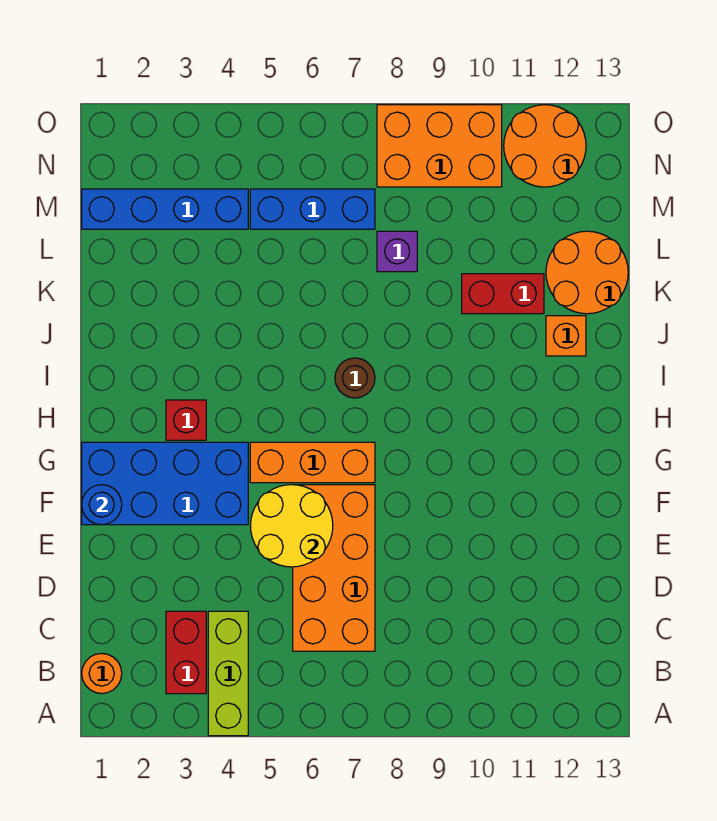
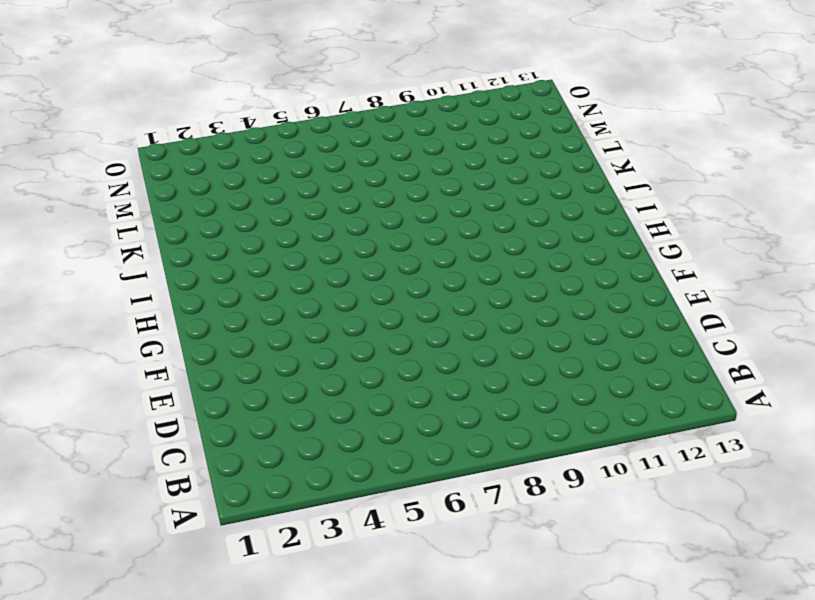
none -> lime brick A4:C4 level 1
none -> orange round brick B1 level 1
none -> red brick B3:C3 level 1

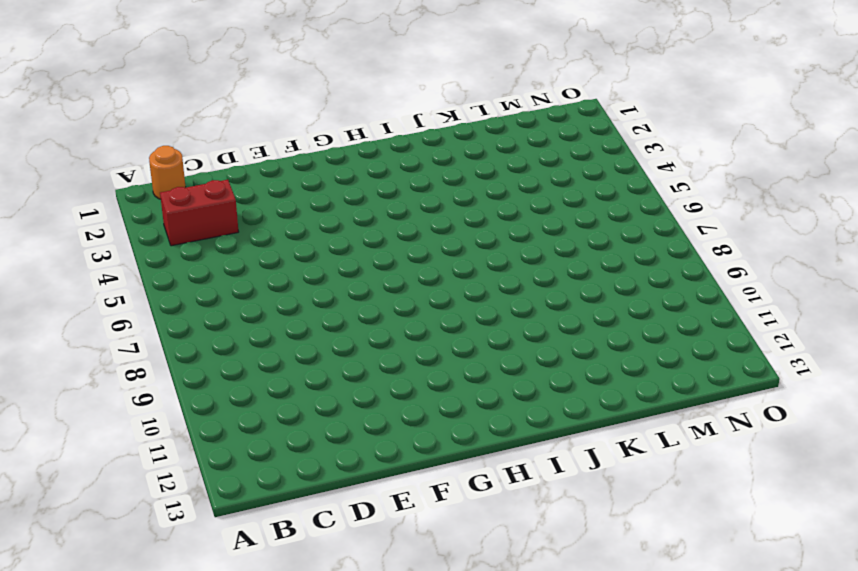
none -> lime brick A4:C4 level 1
none -> orange brick C6:F7 level 1
none -> blue brick F1:G4 level 1

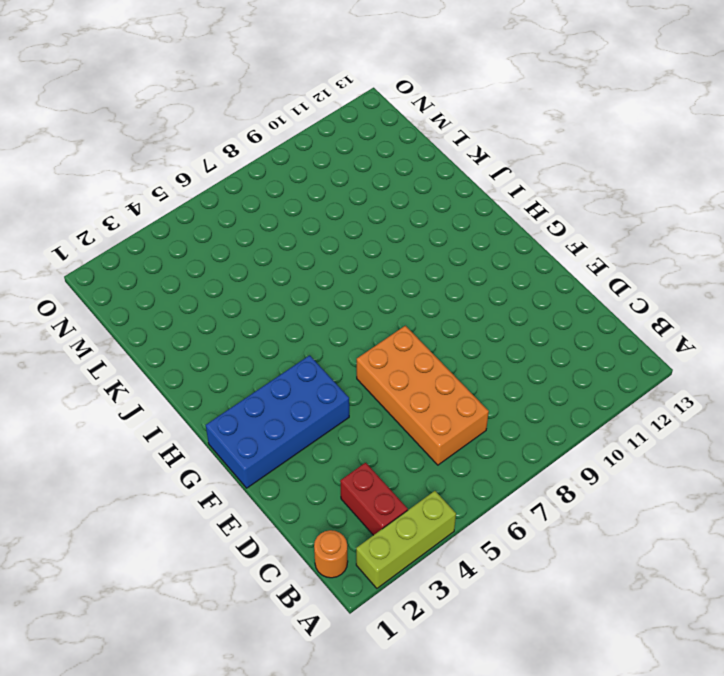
lime brick A2:A4 level 1 -> lime brick A4:C4 level 1
none -> orange brick G5:G7 level 1
none -> red brick H3 level 1
none -> brown round brick I7 level 1

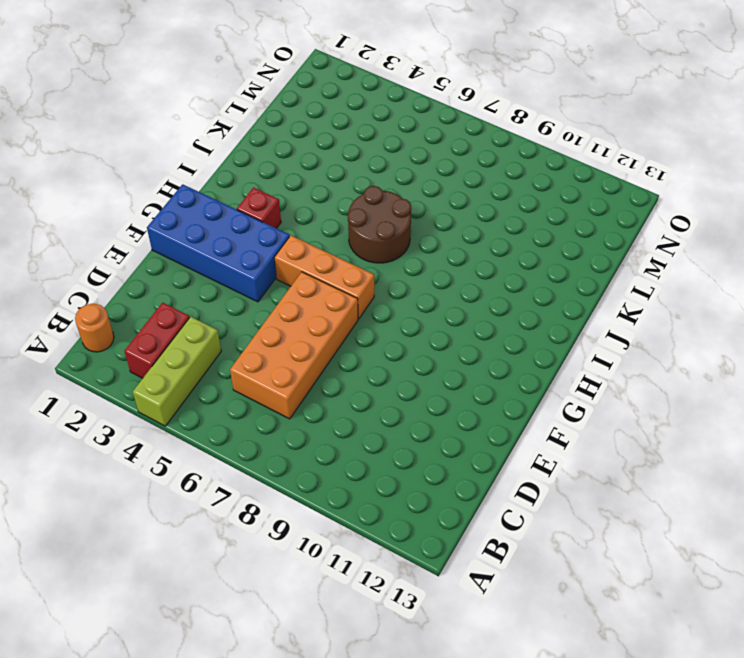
brown round brick I6:J7 level 1 -> brown round brick I7 level 1
none -> orange brick J12 level 1
none -> red brick K10:K11 level 1
none -> orange round brick K12:L13 level 1

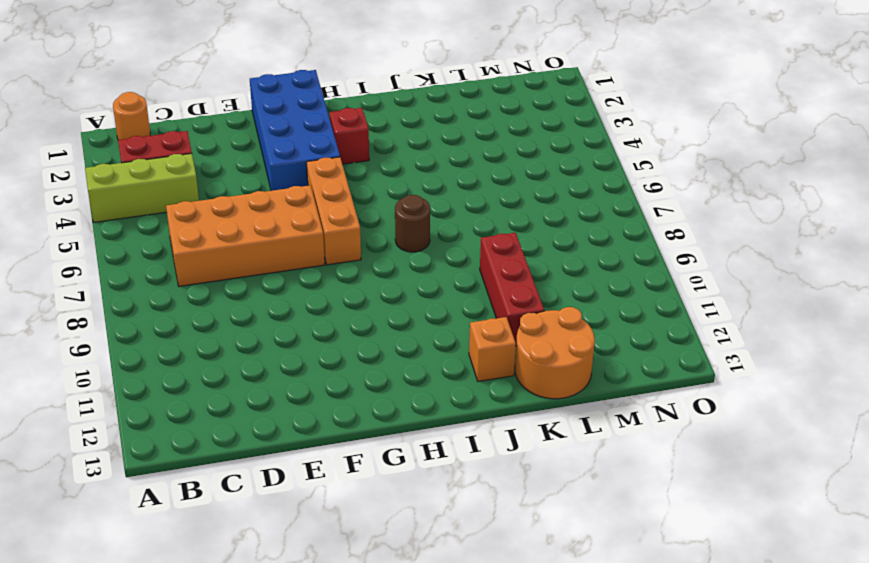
red brick K9:K11 level 1 -> red brick K10:K11 level 1
none -> purple brick L8 level 1
none -> blue brick M1:M4 level 1
none -> blue brick M5:M7 level 1

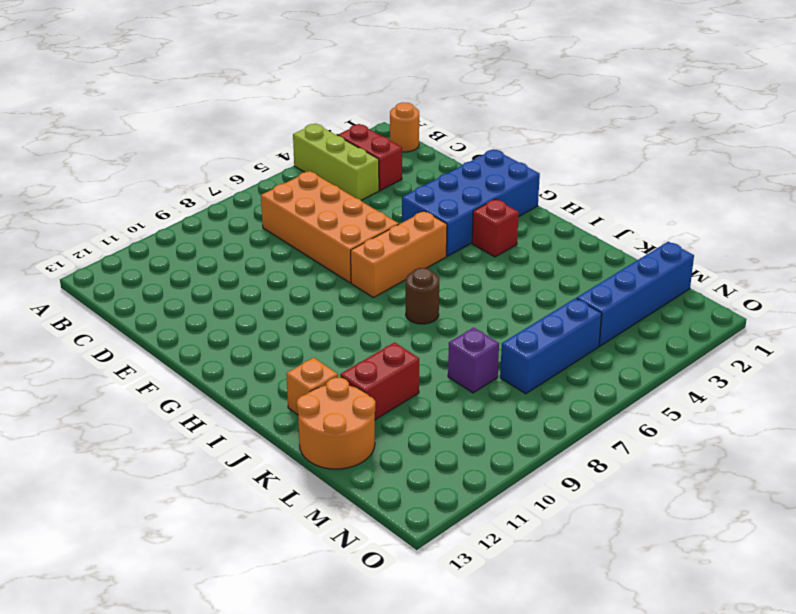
none -> orange brick N8:O10 level 1
none -> orange round brick N11:O12 level 1
none -> yellow round brick E5:F6 level 2

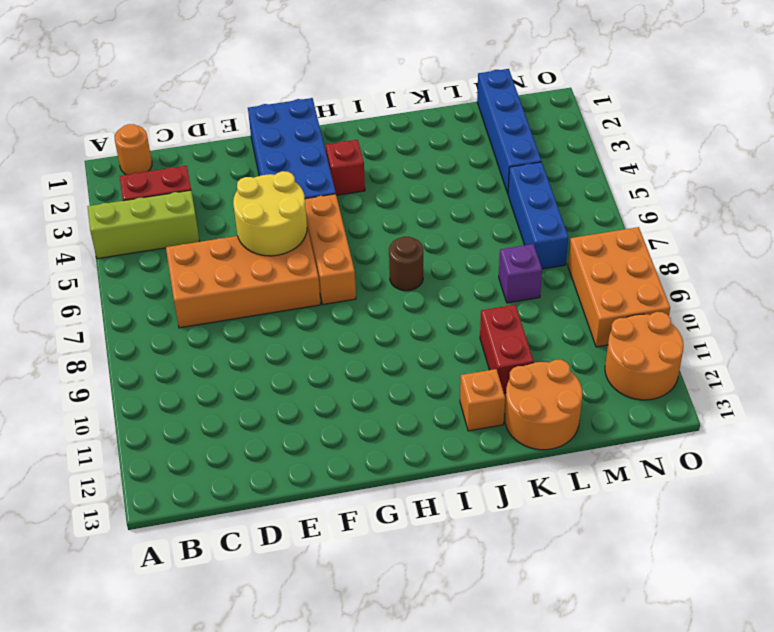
none -> blue round brick F1 level 2

